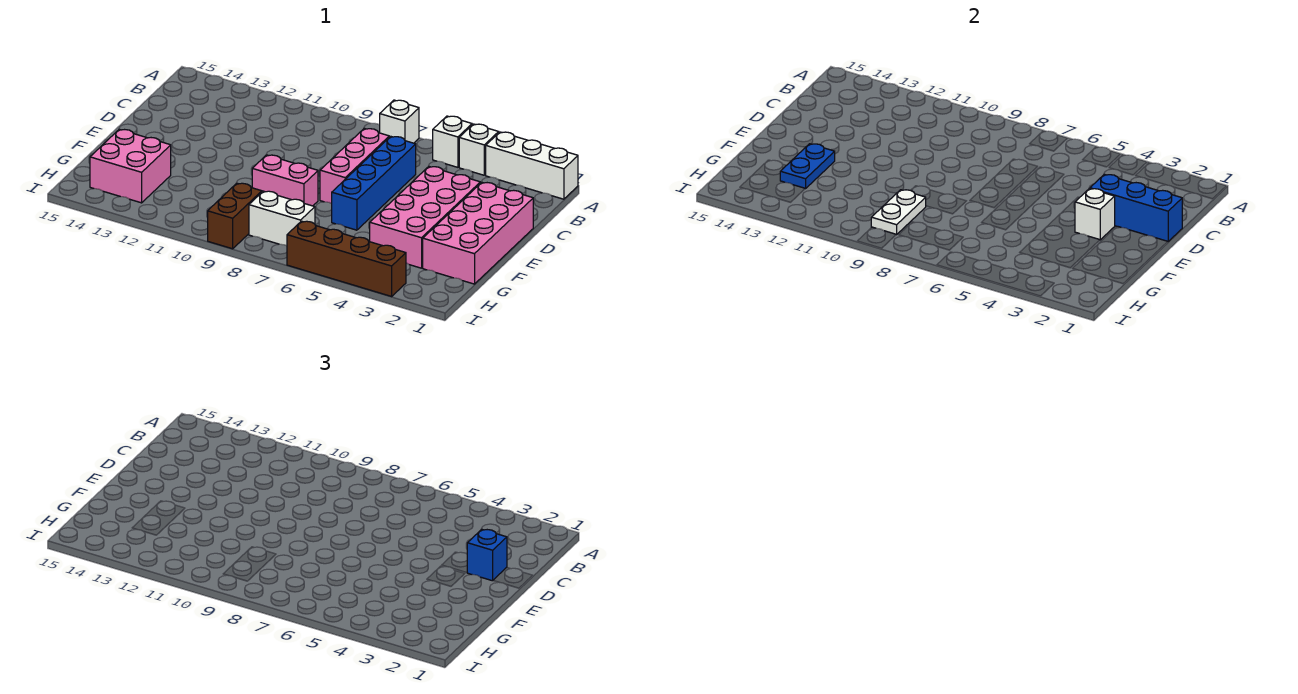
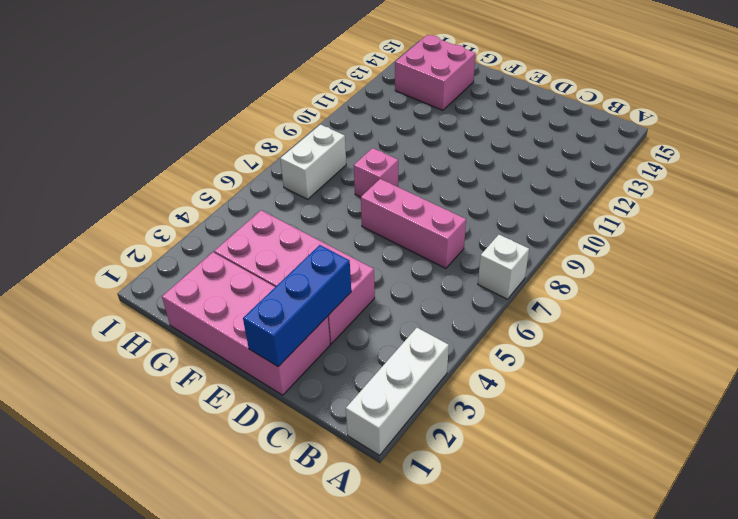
pink brick F8 level 1 -> pink brick F8:F9 level 1
none -> white brick A4 level 1
none -> white brick A5 level 1
none -> blue brick C6:F6 level 1

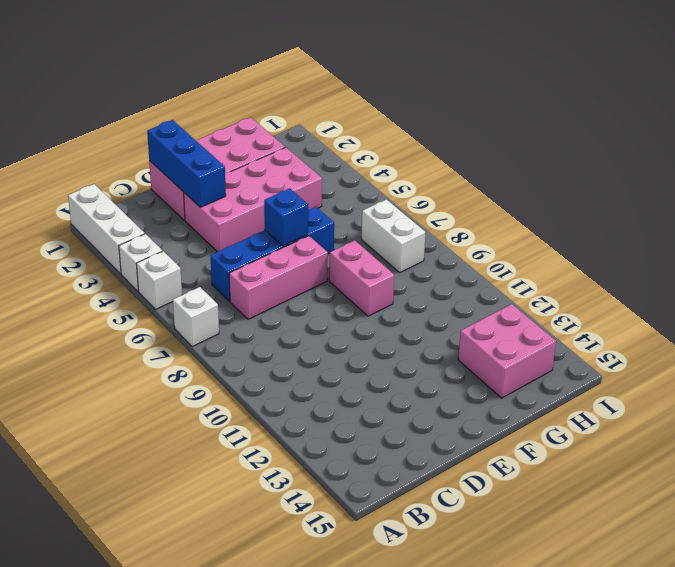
blue brick E6 level 2 -> blue brick D2 level 3
none -> brown brick H9:I9 level 1
none -> brown brick I3:I6 level 1
none -> white brick E3 level 2

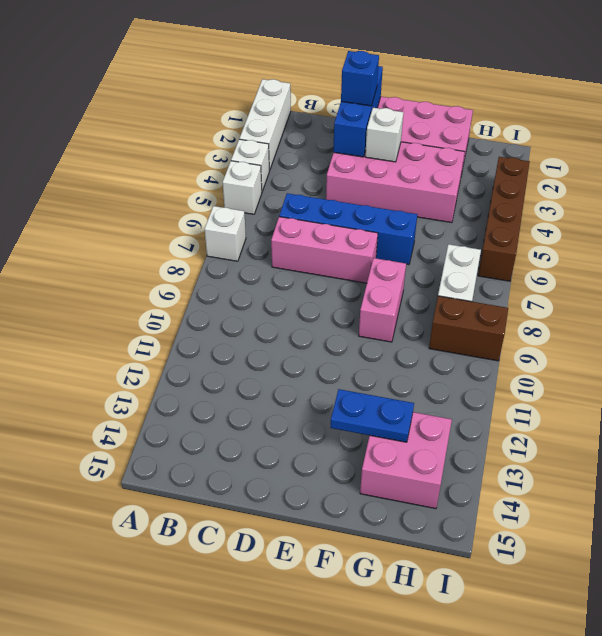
none -> white plate G9:H9 level 2

